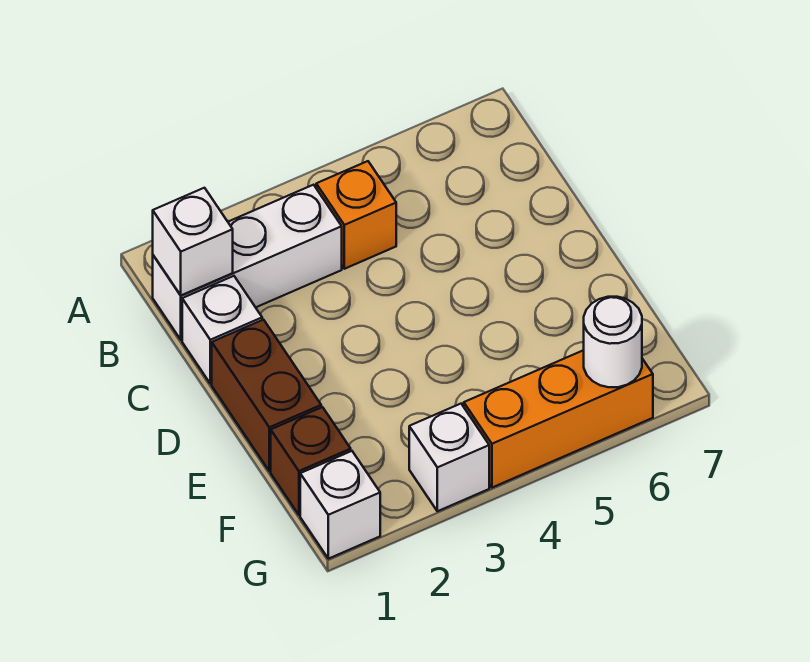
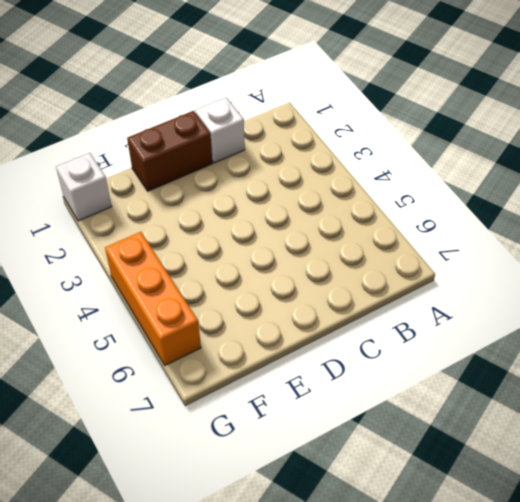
none -> white brick B1:B3 level 1
none -> orange brick B4 level 1

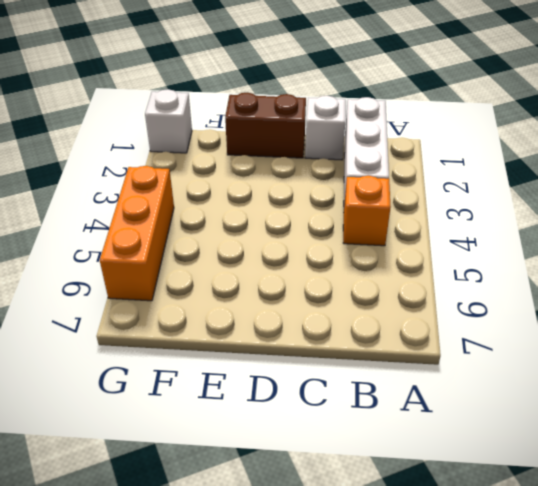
none -> brown brick F1 level 1
none -> white brick G3 level 1

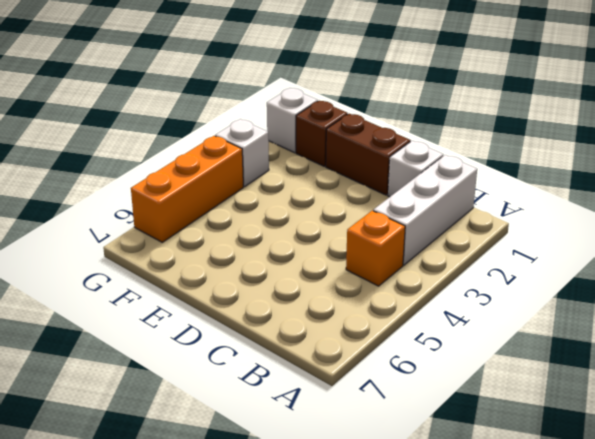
none -> white brick B1 level 2
none -> white round brick G6 level 2

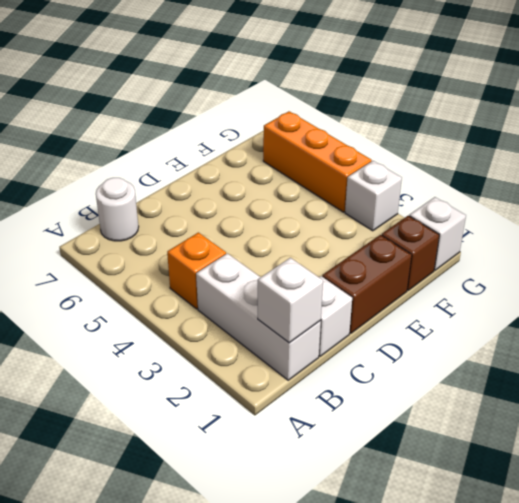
white round brick B7 level 1 -> white round brick G6 level 2

